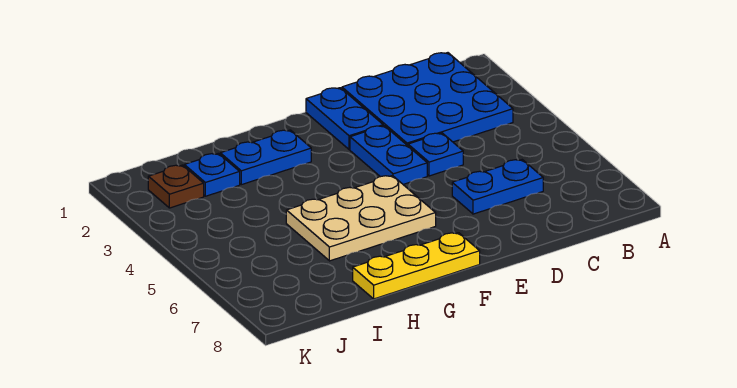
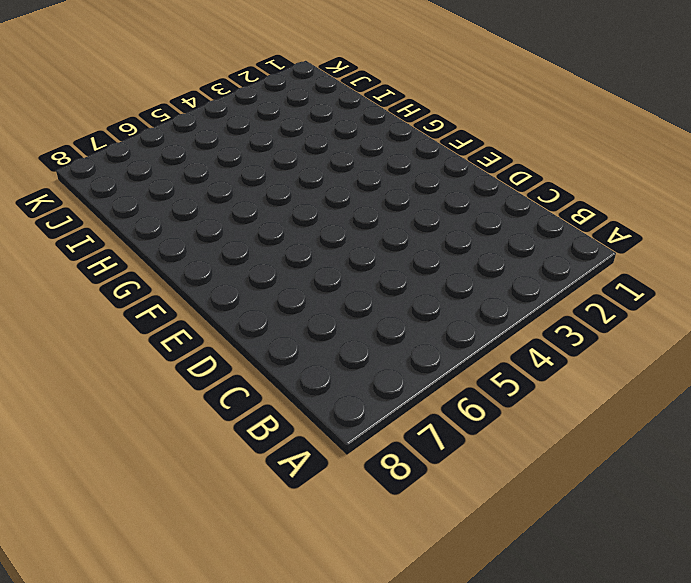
none -> blue plate B1:D3 level 1
none -> blue plate C6:D6 level 1

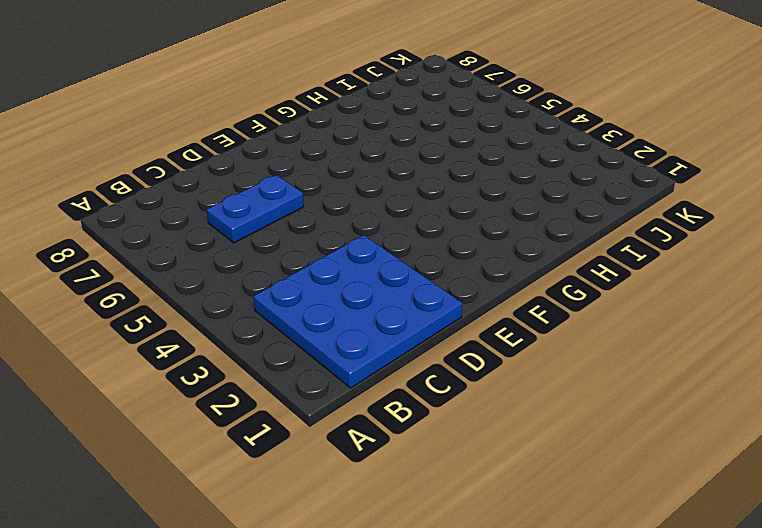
none -> blue plate D4 level 1
none -> blue plate E1:E2 level 1

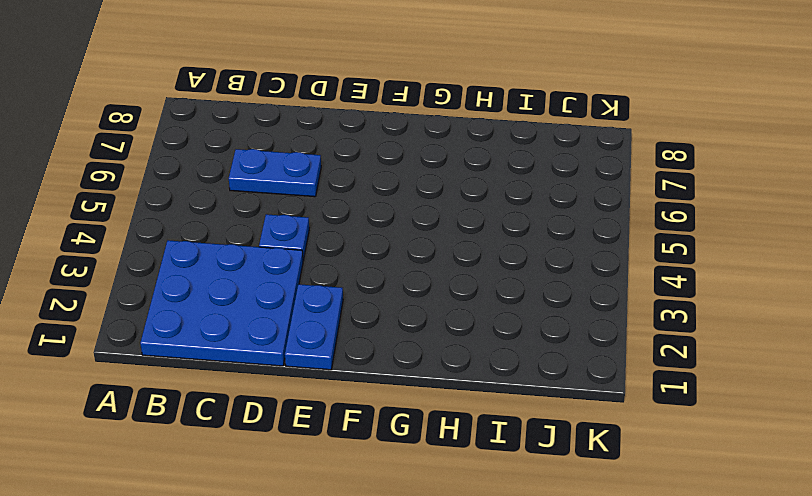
none -> blue plate E3:E4 level 1
none -> tan plate F5:H6 level 1

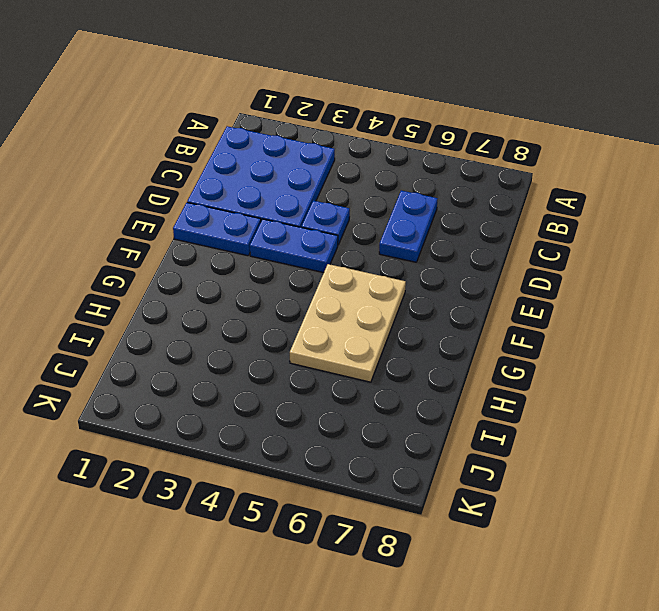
none -> yellow plate F8:H8 level 1
none -> blue plate G2:H2 level 1

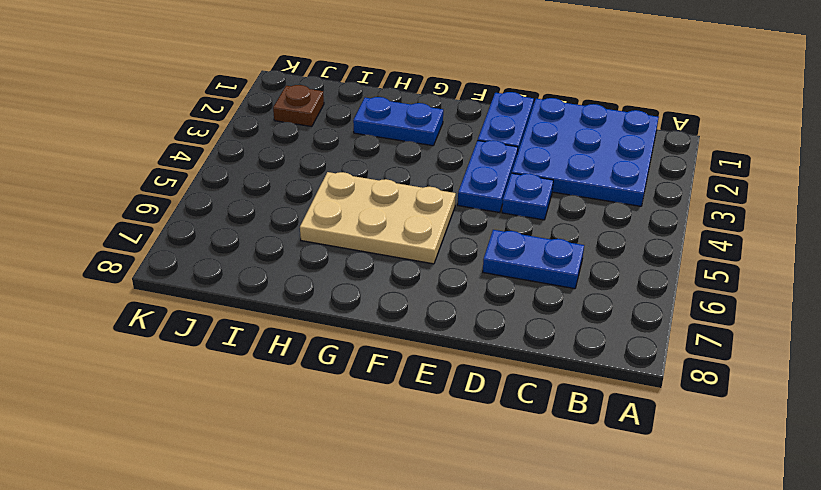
none -> yellow plate F8:H8 level 1
none -> blue plate I2 level 1

